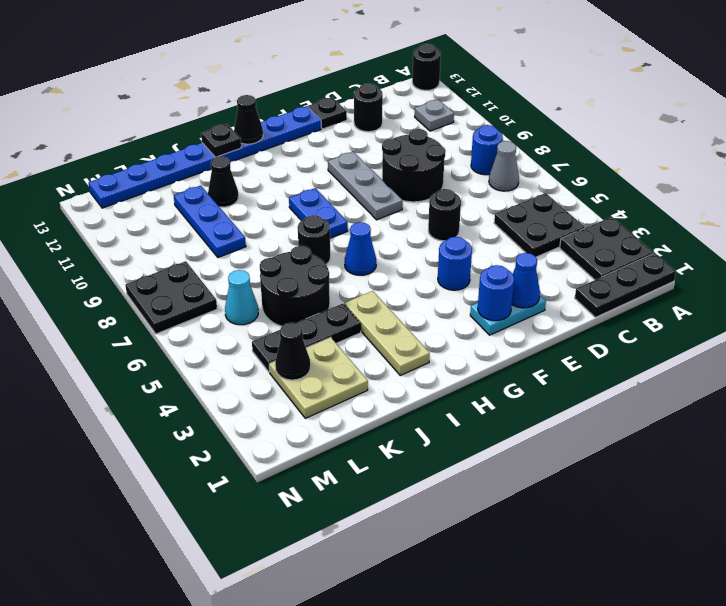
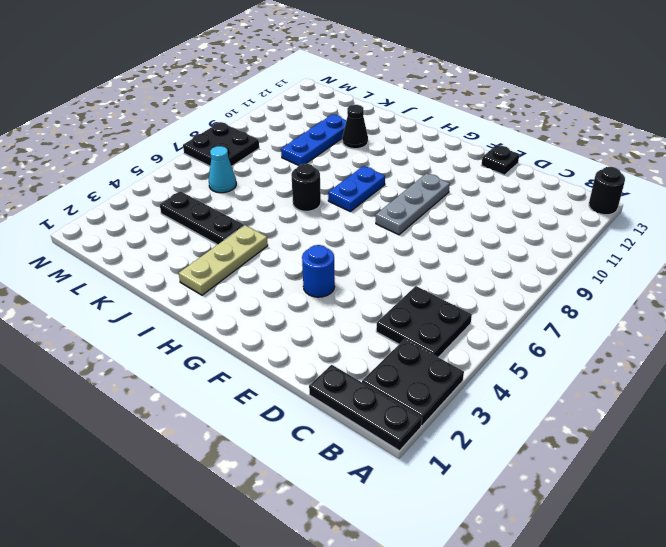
none -> grey cone B7 level 1
none -> blue round brick B8 level 1
none -> grey plate B11 level 1
none -> black round brick D8:E9 level 1

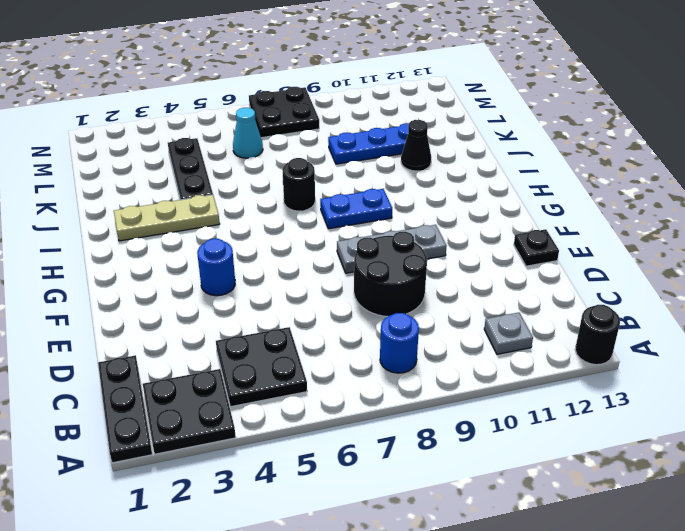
none -> grey cone B7 level 1
none -> black round brick D12 level 1
none -> cyan plate E2:F2 level 1
none -> black round brick E6 level 1

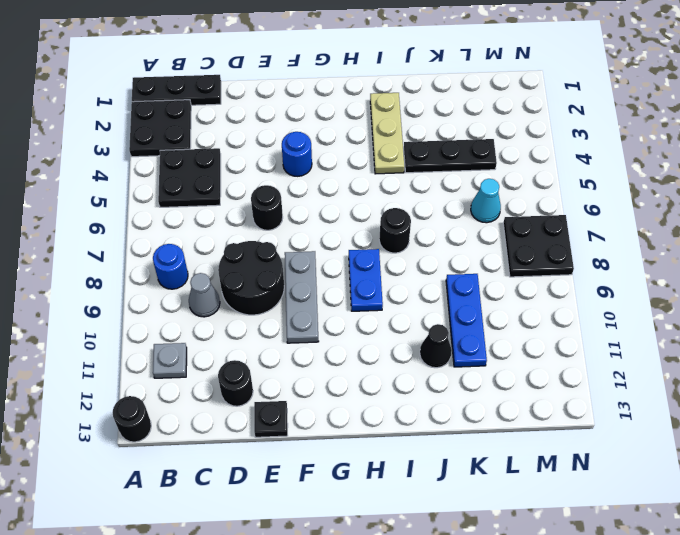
grey cone C9 level 1 -> grey cone B7 level 1
none -> cyan plate E2:F2 level 1
none -> blue plate F13:M13 level 1
none -> blue cone H6 level 1
none -> black round brick J5:K6 level 1

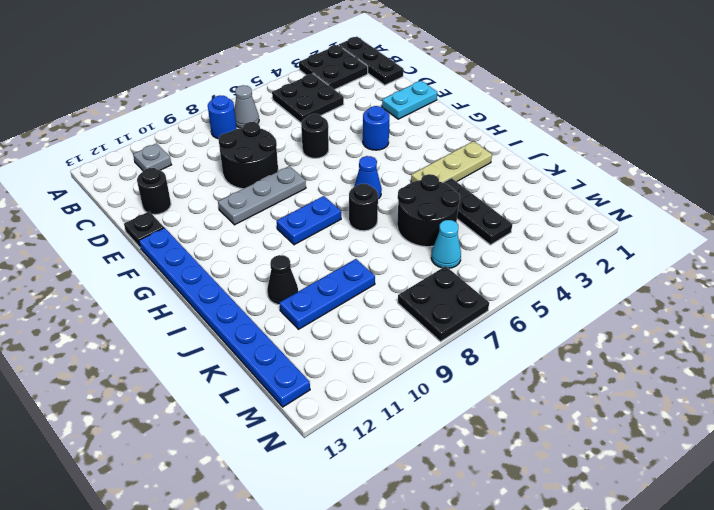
cyan plate E1:E2 level 1 -> cyan plate E2:F2 level 1
none -> black round brick A13 level 1
none -> tan plate K2:L3 level 1
none -> blue cone E2 level 2
none -> blue round brick F2 level 2

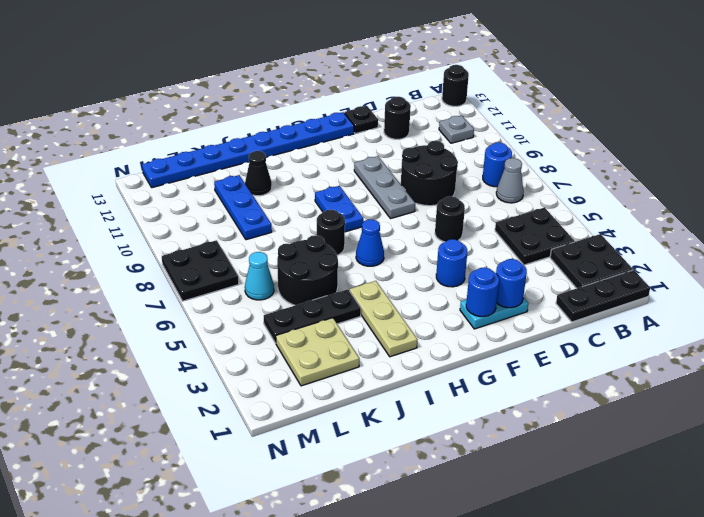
blue round brick E2 level 2 -> blue cone E2 level 2
none -> black cone H13 level 2
none -> black plate I13 level 2
none -> black cone L3 level 2

